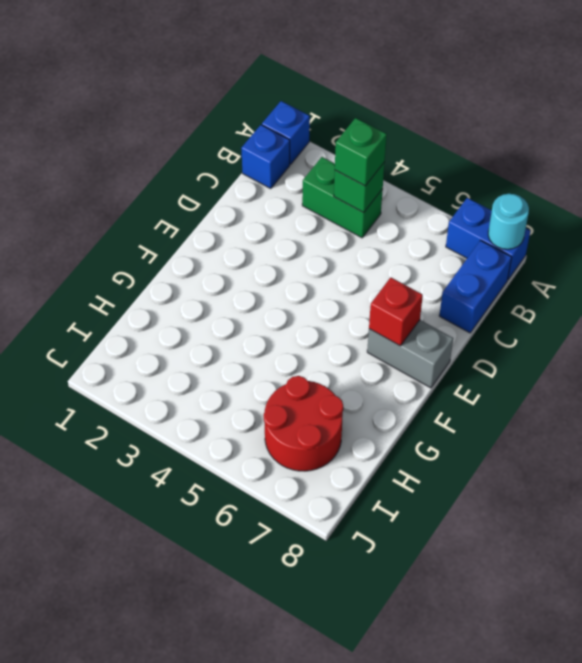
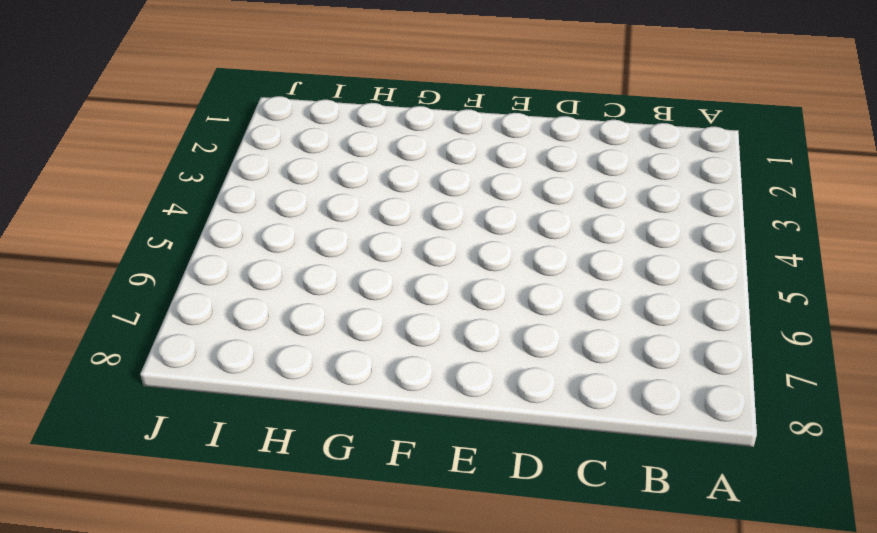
none -> blue brick A1 level 1
none -> blue brick A7:A8 level 1

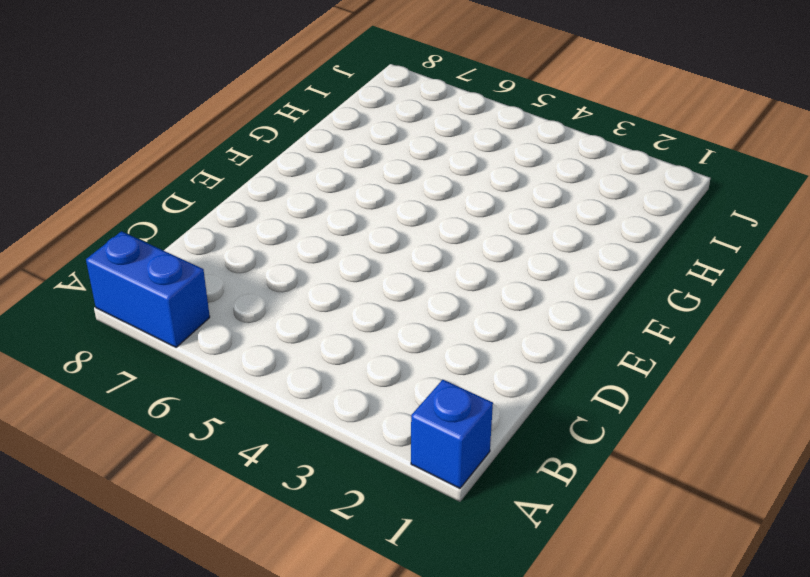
none -> blue brick B1 level 1
none -> green brick B3:B4 level 1

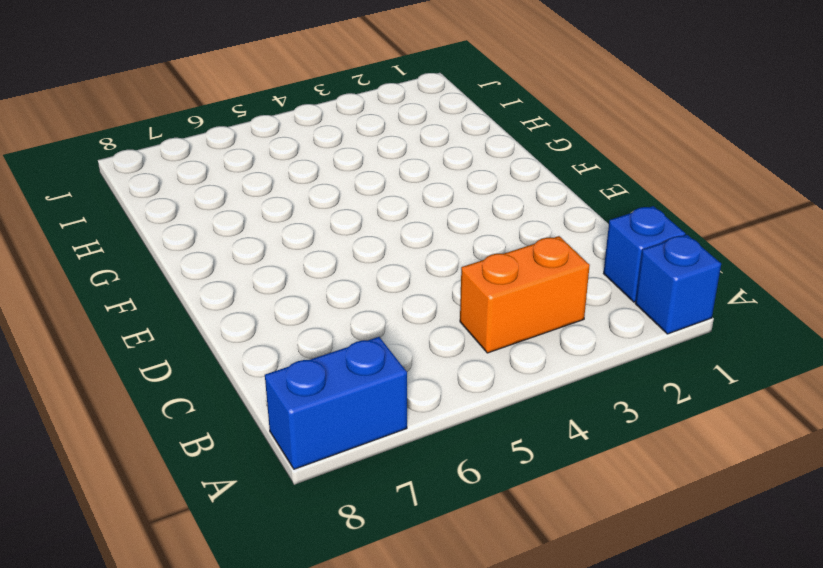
orange brick B3:B4 level 1 -> green brick B3:B4 level 1
none -> blue brick B8:C8 level 1
none -> grey brick E7:E8 level 1

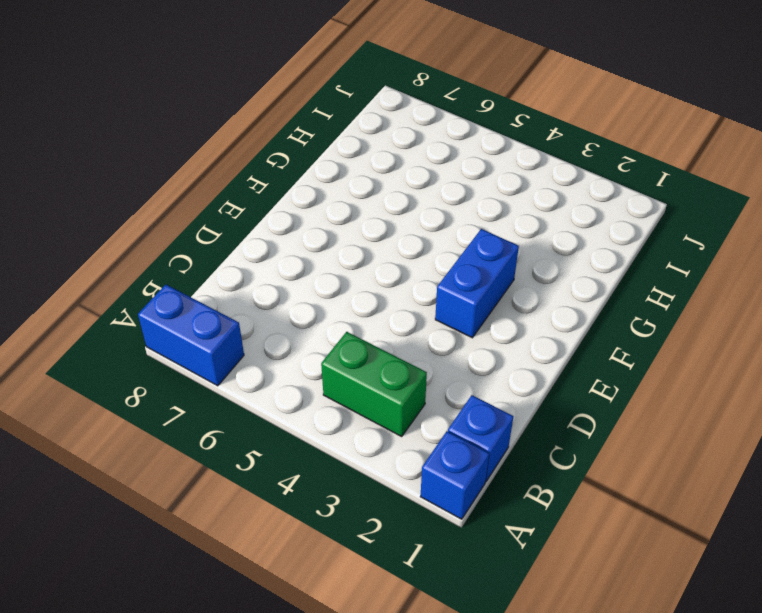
blue brick E3:F3 level 1 -> blue brick B8:C8 level 1
none -> grey brick E7:E8 level 1
none -> red round brick H6:I7 level 1

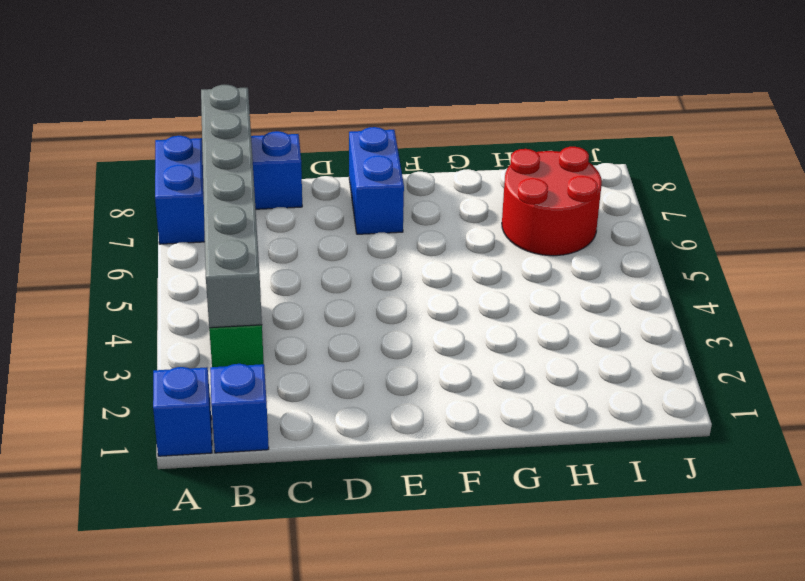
grey brick B3:B8 level 2 -> green brick B4 level 2
blue brick E7:E8 level 1 -> grey brick E7:E8 level 1
none -> cyan round brick A8 level 2
none -> red brick E7 level 2

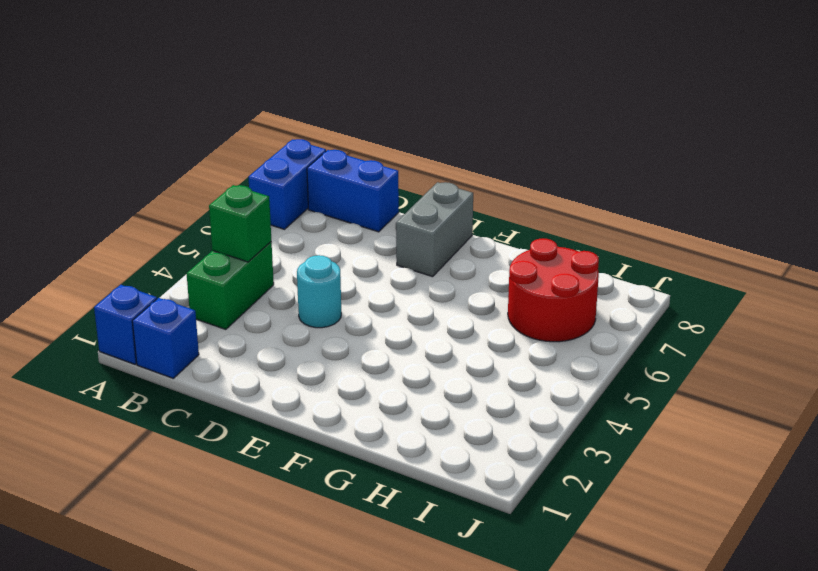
cyan round brick D4 level 1 -> cyan round brick A8 level 2
none -> red brick E7 level 2
none -> green brick B4 level 3

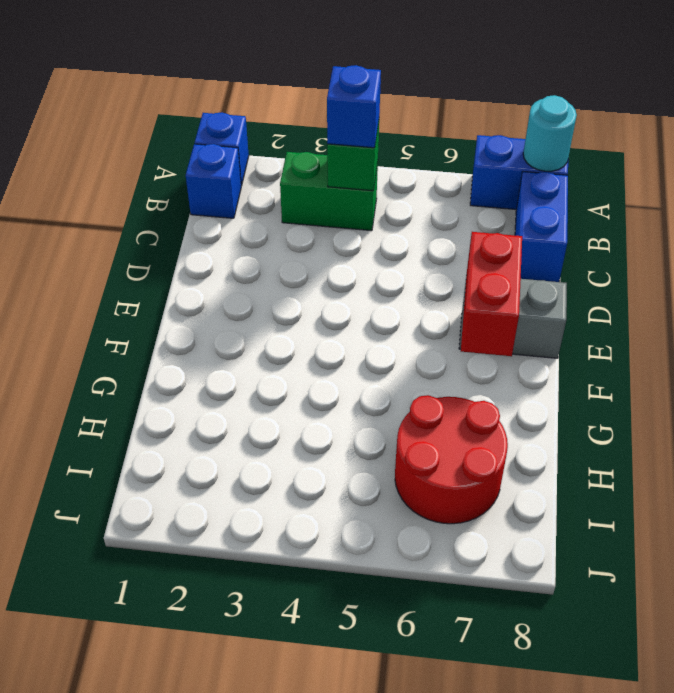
blue brick B4 level 3 -> green brick B4 level 3
red brick E7:F7 level 2 -> red brick E7 level 2

